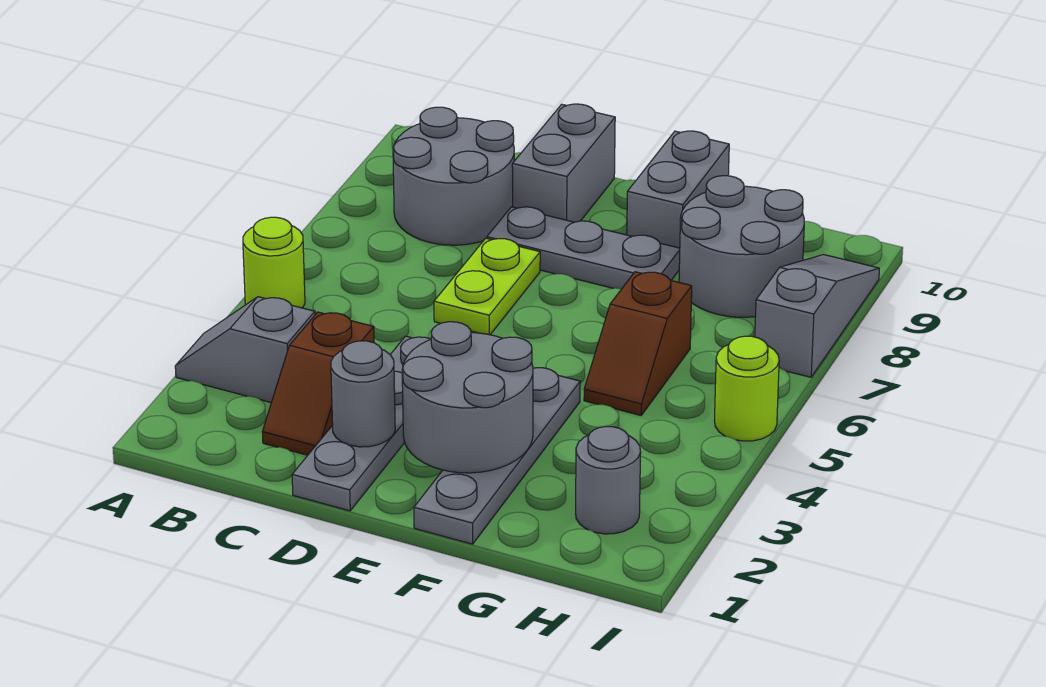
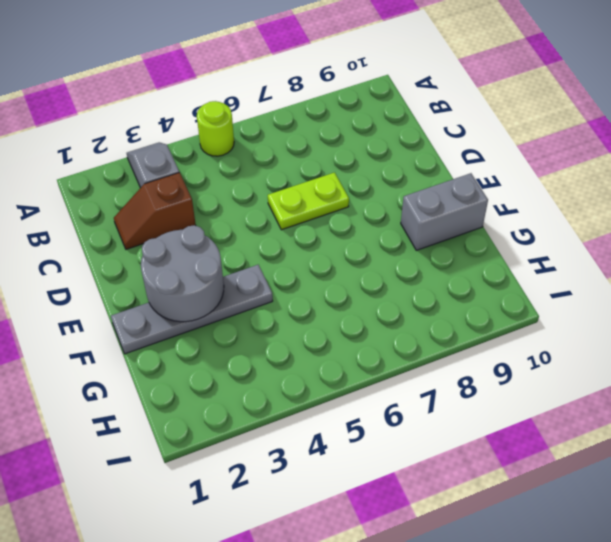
none -> grey round brick B8:C9 level 1
none -> grey plate D1:D4 level 1
none -> grey plate D8:F8 level 1

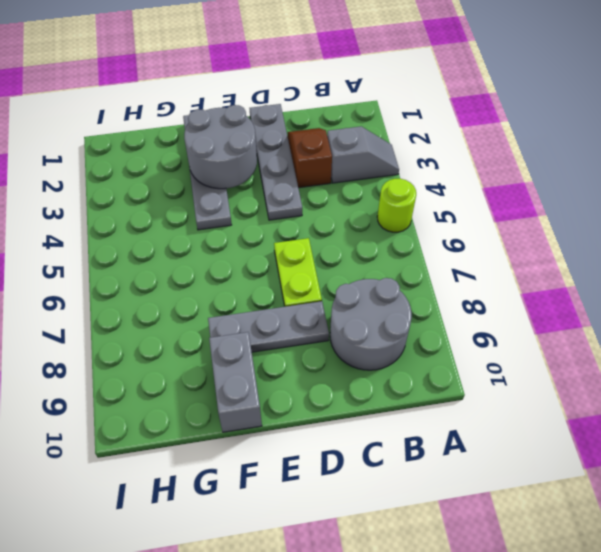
none -> grey brick D9:D10 level 1
none -> brown slope G5:G6 level 1 top 6
none -> grey round brick G8:H9 level 1

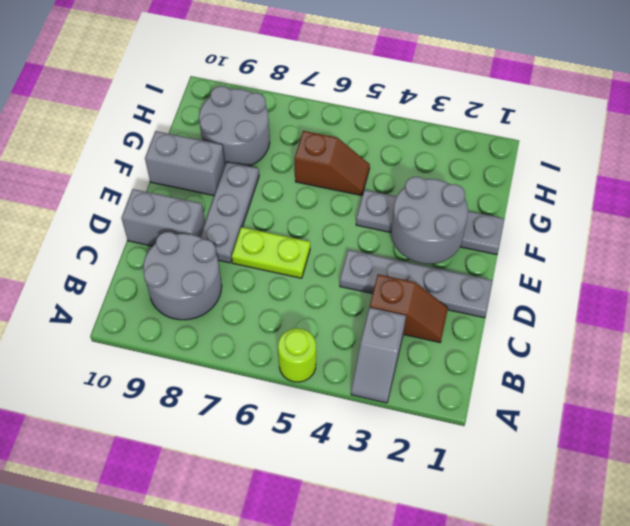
none -> grey round brick H2 level 1
none -> lime round brick I5 level 1
none -> grey slope I7:I9 level 1 top 7

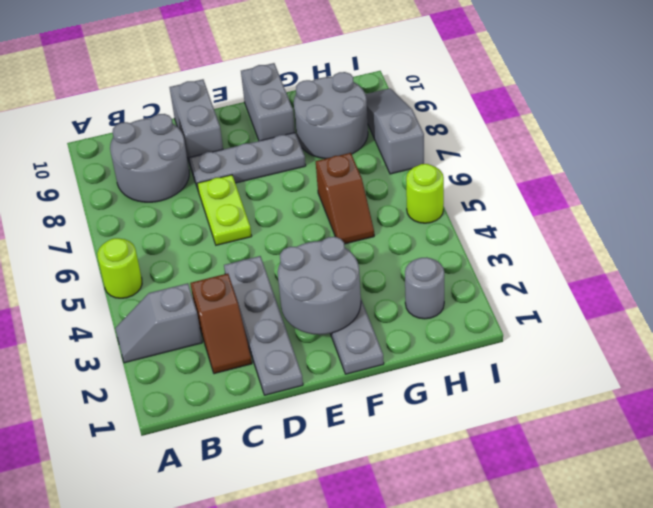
none -> grey round brick D2 level 2

